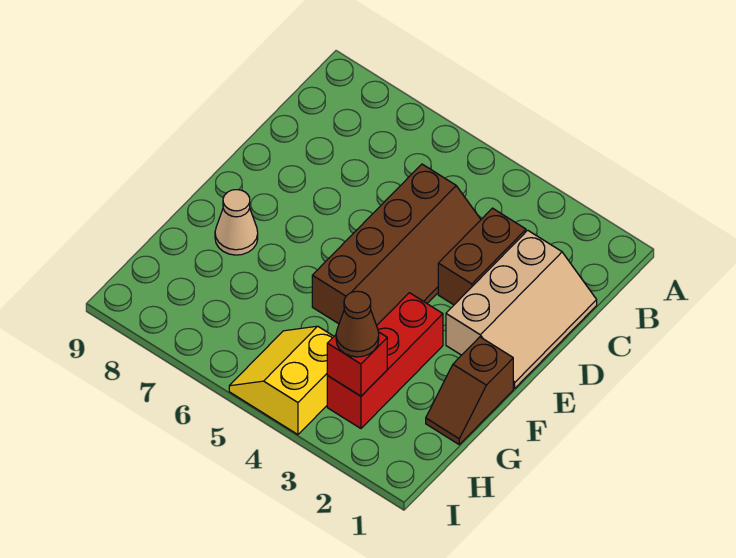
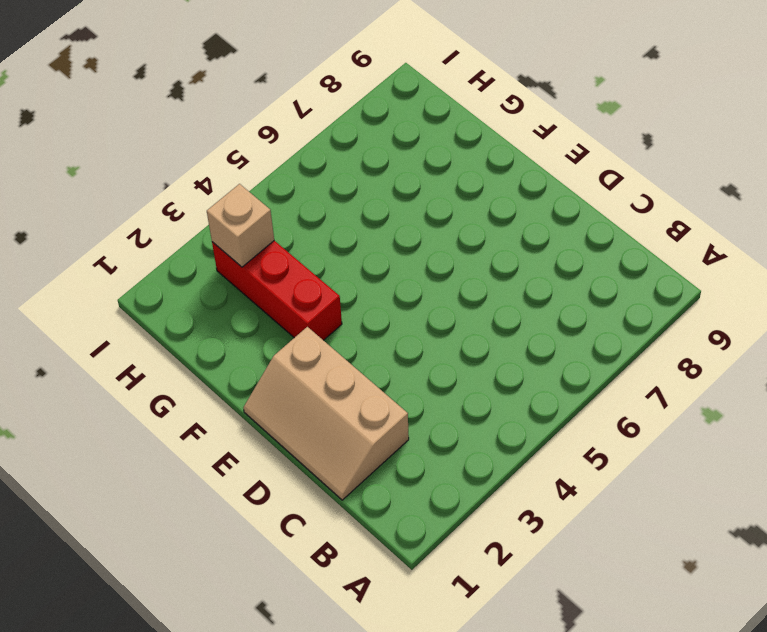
tan brick H3 level 2 -> red brick H3 level 2
none -> brown brick C3:D3 level 1
none -> brown slope C4:F5 level 1 top 5

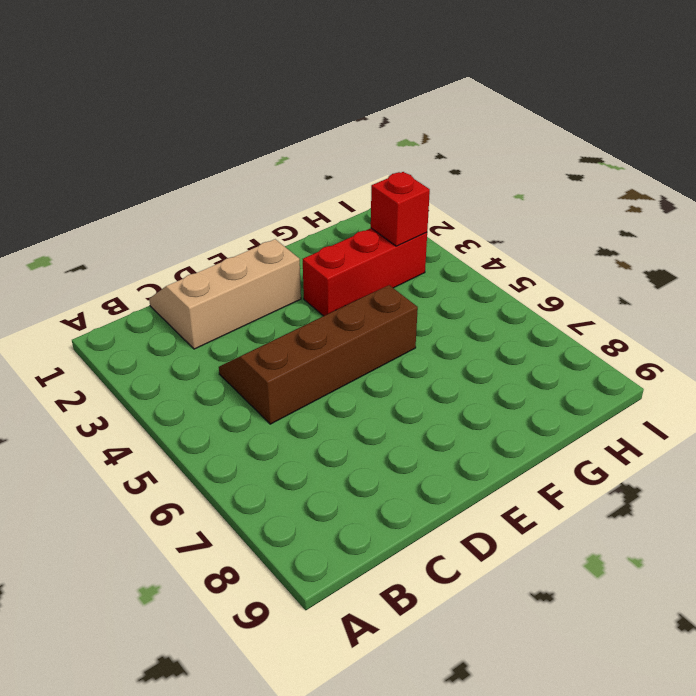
none -> brown brick C3:D3 level 1
none -> brown slope F1:G1 level 1 top F

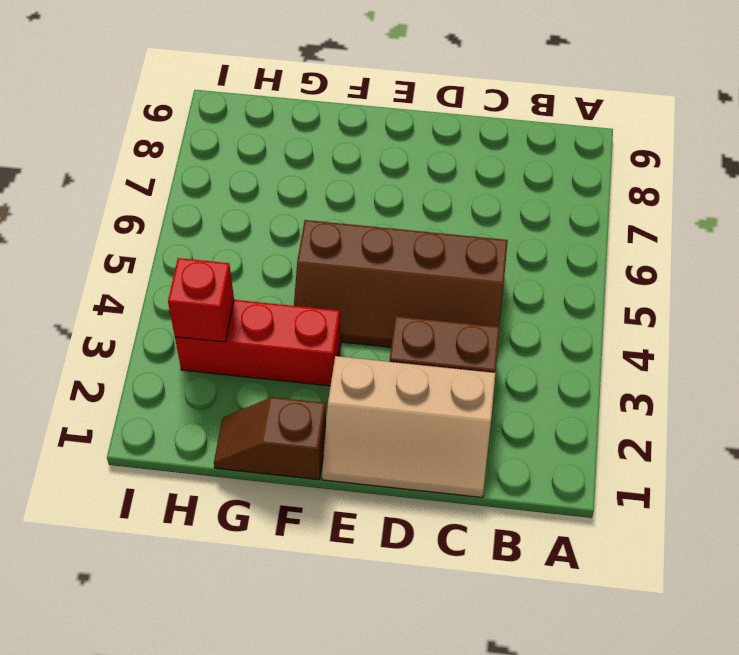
none -> tan cone F8 level 1
none -> yellow slope H4:I5 level 1 top 4

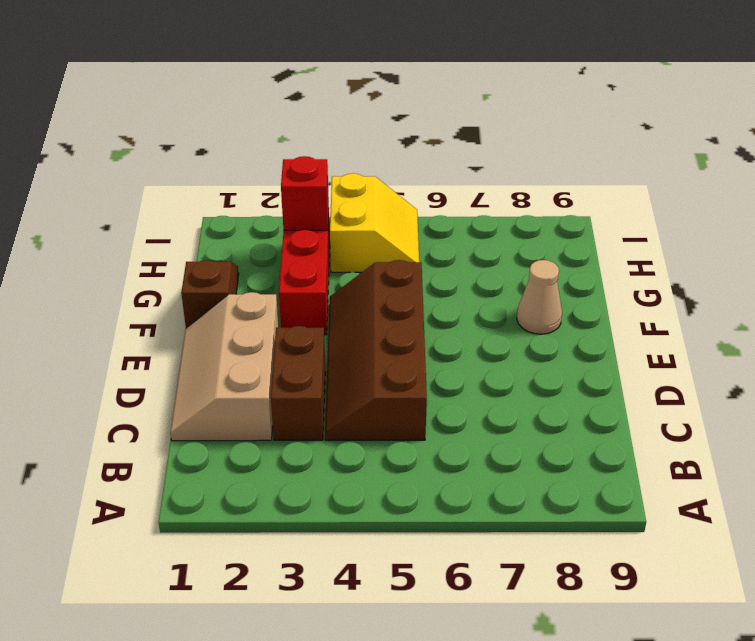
none -> brown cone H3 level 3

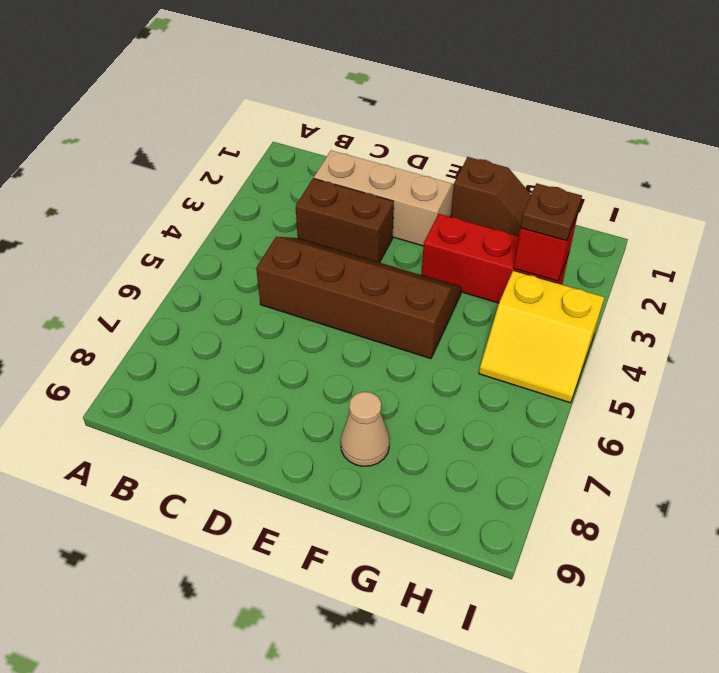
brown plate H3 level 3 -> brown cone H3 level 3

